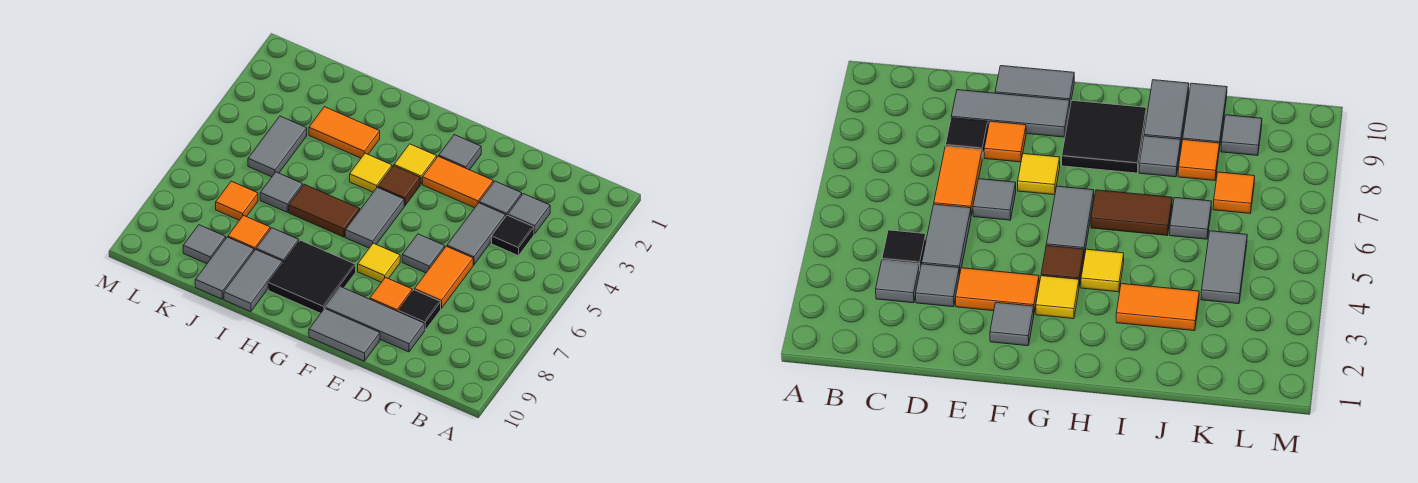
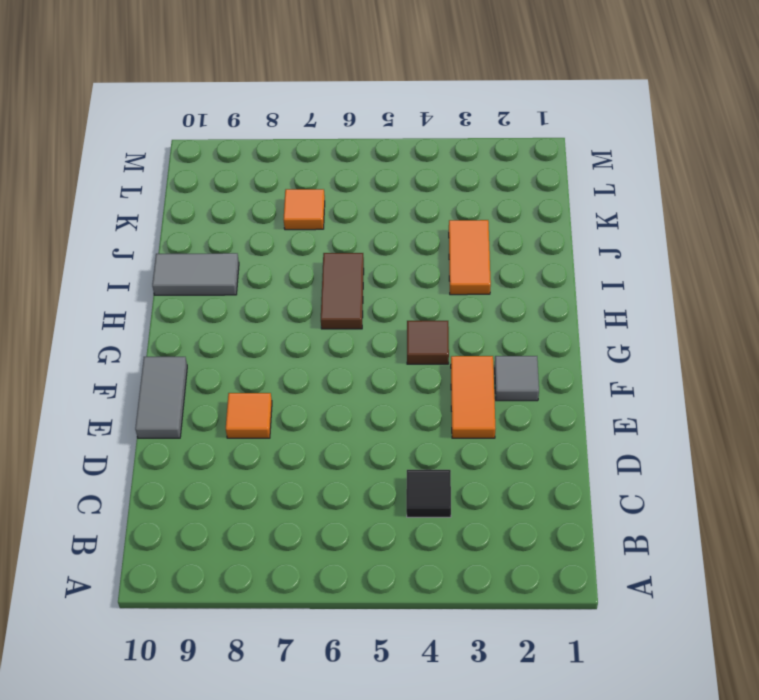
none -> grey tile C3 level 1
none -> grey tile D3 level 1
none -> grey tile D4:D5 level 1

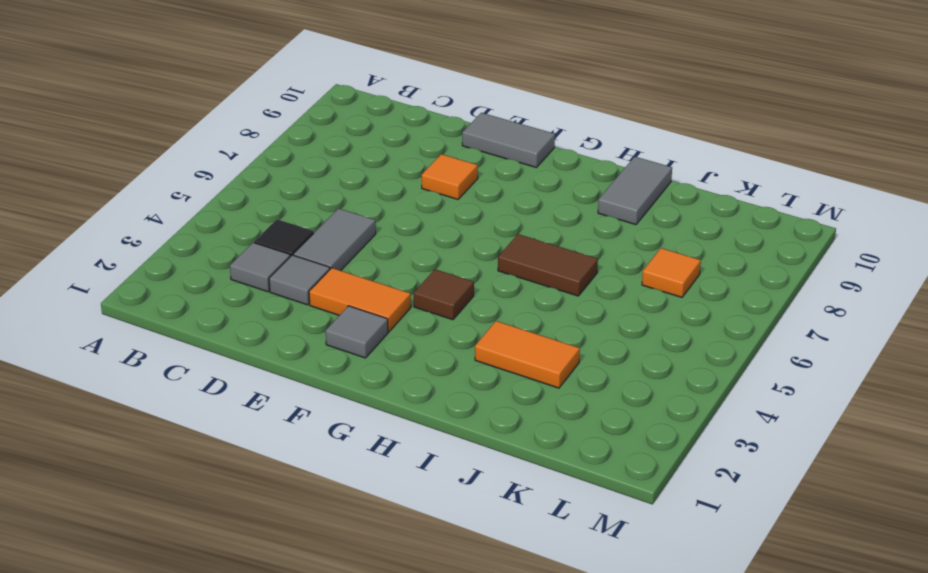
none -> orange tile D6:D7 level 1
none -> black tile D8 level 1
none -> grey tile D9:F9 level 1

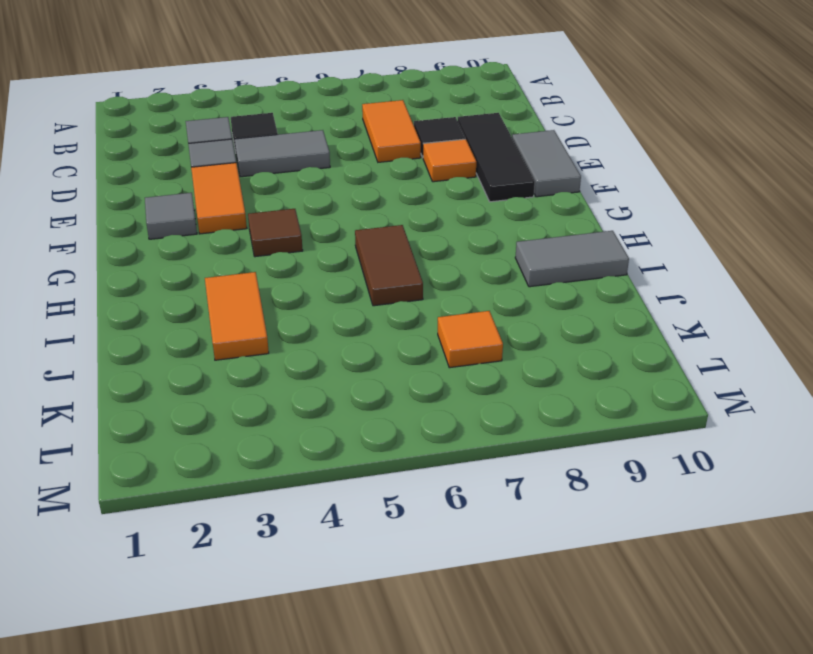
orange tile C7:D7 level 1 -> orange tile D6:D7 level 1
black tile D9:F9 level 1 -> grey tile D9:F9 level 1
none -> grey tile E6 level 1
none -> yellow tile F7 level 1
none -> yellow tile G3 level 1

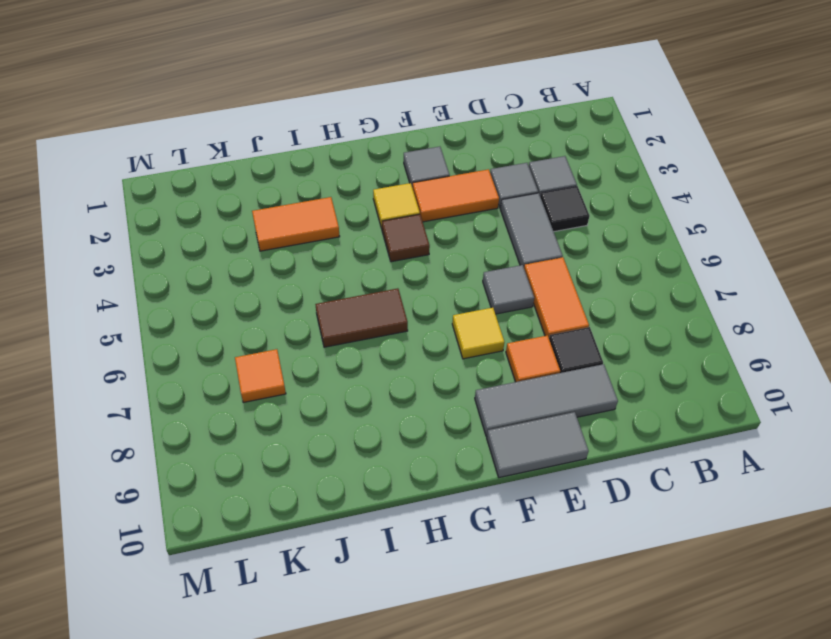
none -> grey tile G5:G6 level 1
none -> black tile G8:H9 level 1
none -> yellow tile H4 level 1

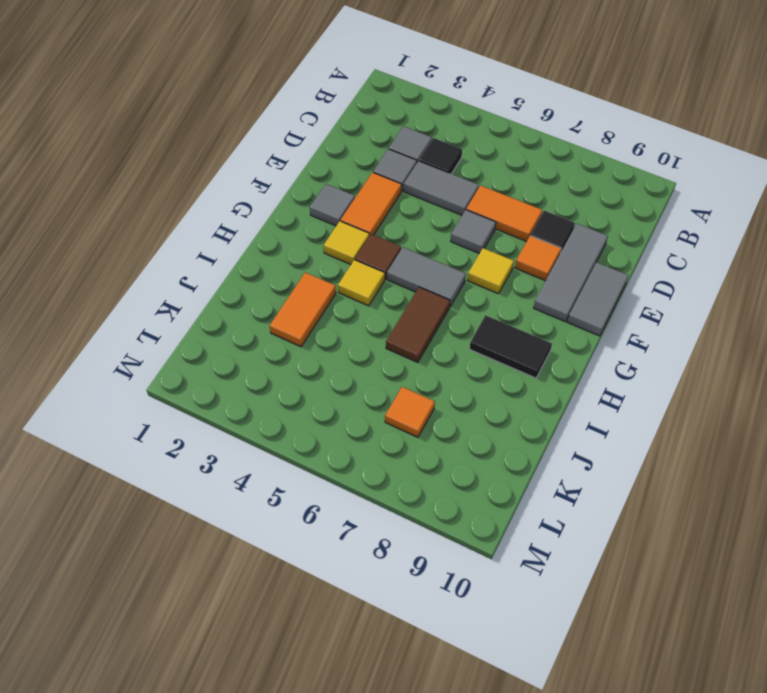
black tile H8:H9 level 1 -> black tile G8:H9 level 1
none -> grey tile I8 level 1
none -> grey tile I9:I10 level 1
none -> grey tile J6 level 1

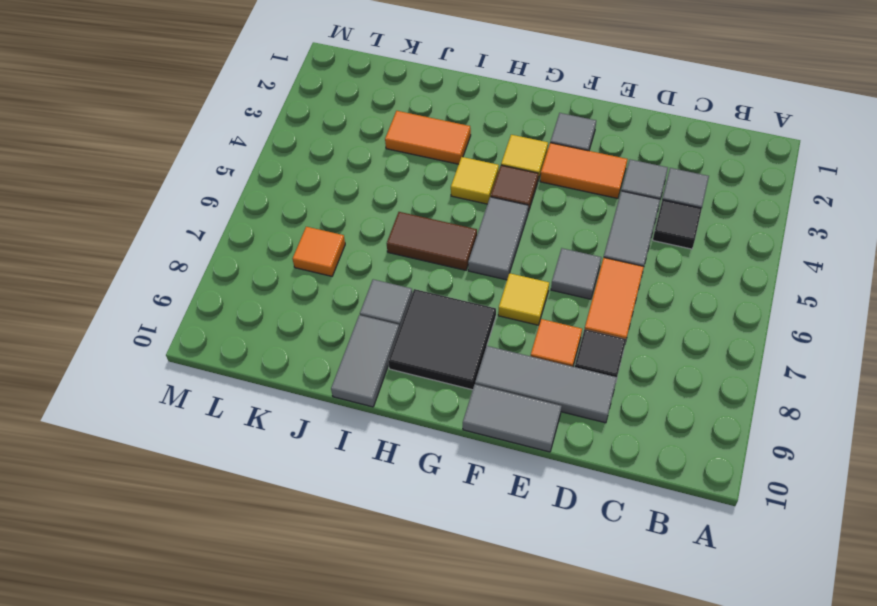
none -> grey tile J6 level 1
none -> orange tile J8 level 1
none -> grey tile J9:J10 level 1

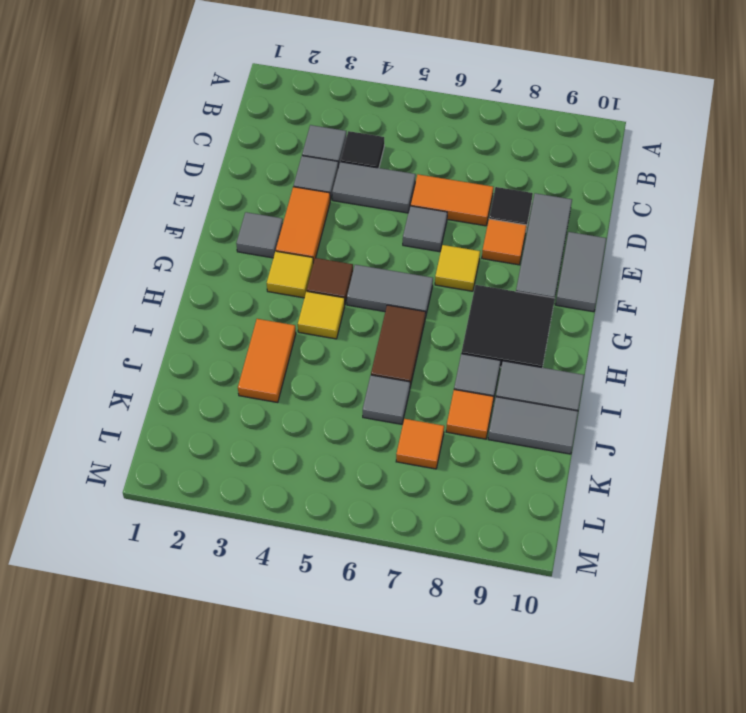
none -> grey tile K4:K5 level 1
none -> grey tile K9 level 1

